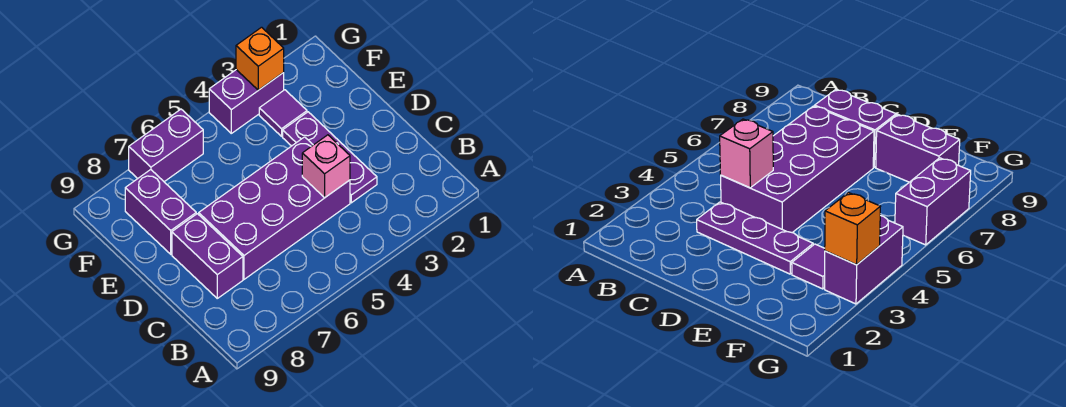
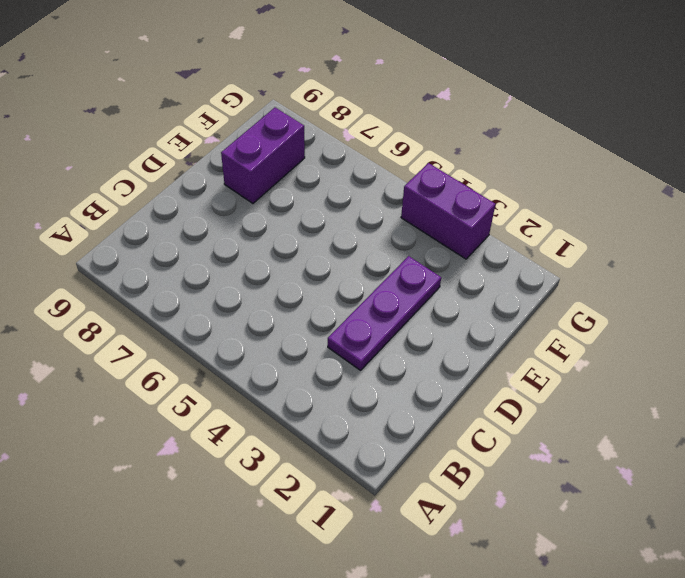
none -> purple brick C4:D7 level 1
none -> purple brick C8:D8 level 1

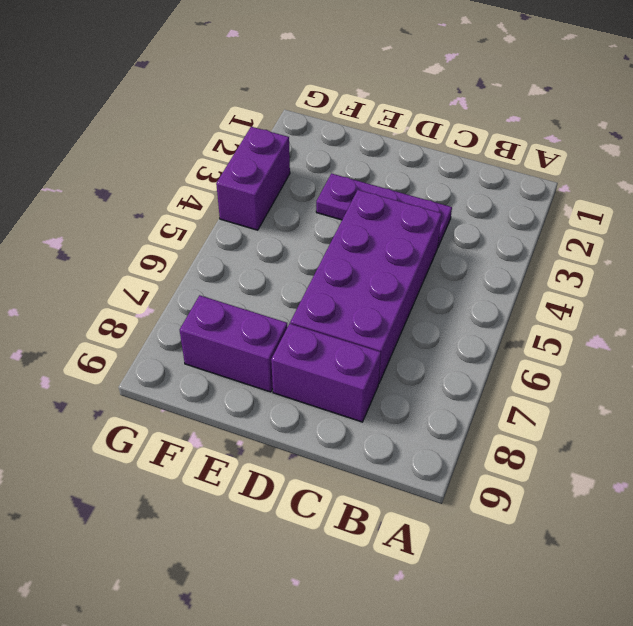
none -> purple tile F3 level 1
none -> purple brick G6:G7 level 1

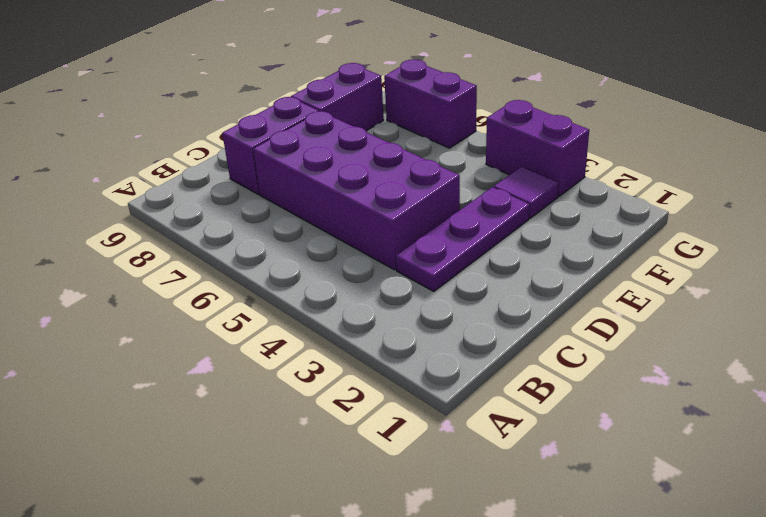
none -> pink brick C4 level 2
none -> orange brick G3 level 2

